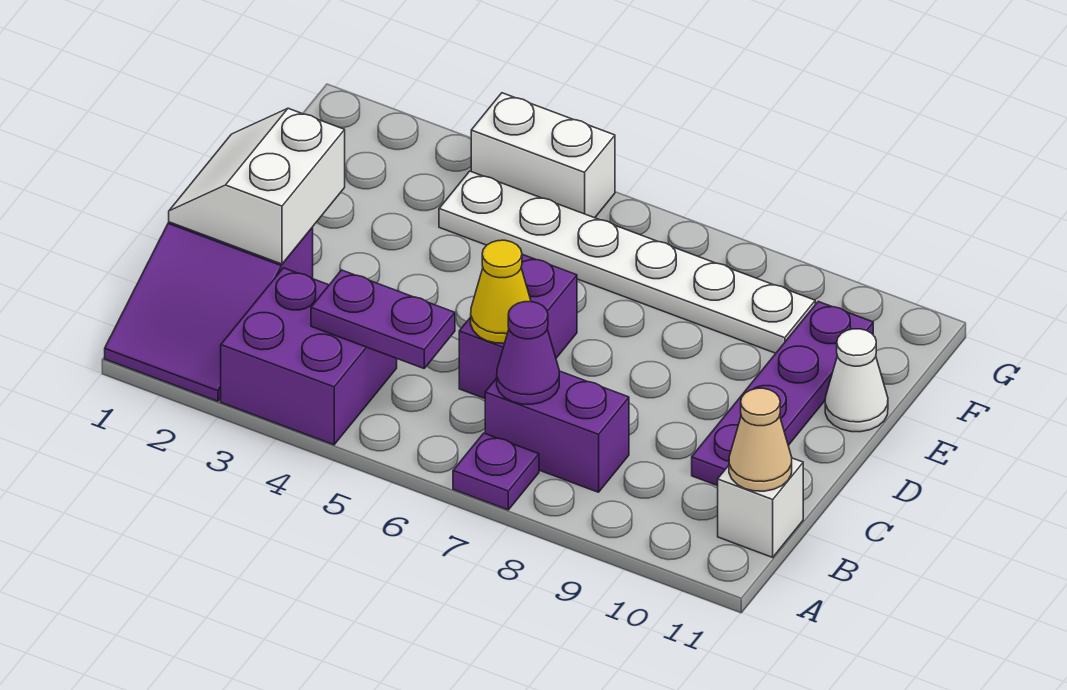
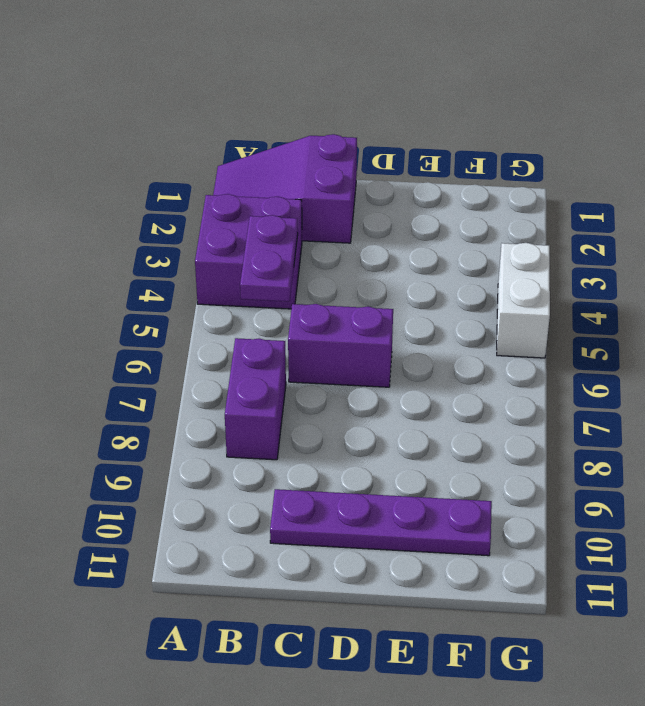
none -> purple plate A7 level 1
none -> white brick B11 level 1
none -> white cone E11 level 1

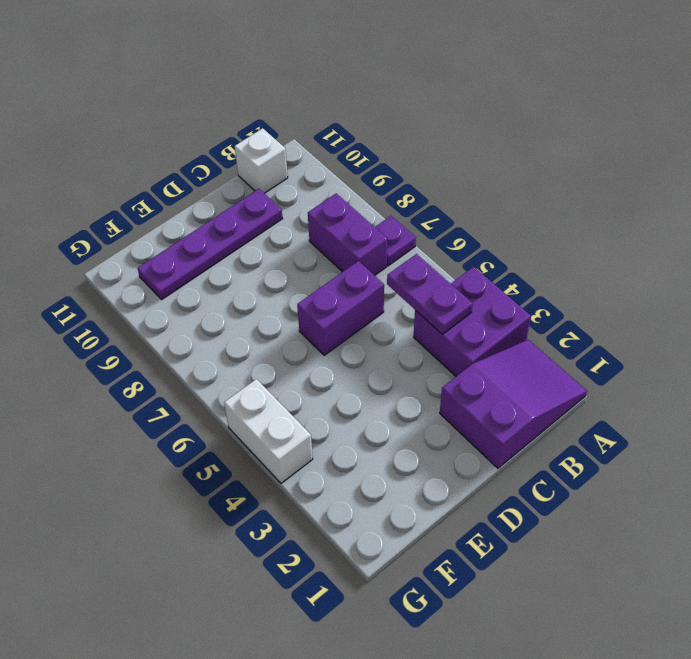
none -> white cone E11 level 1
none -> white plate F4:F9 level 1
none -> purple cone B7 level 2

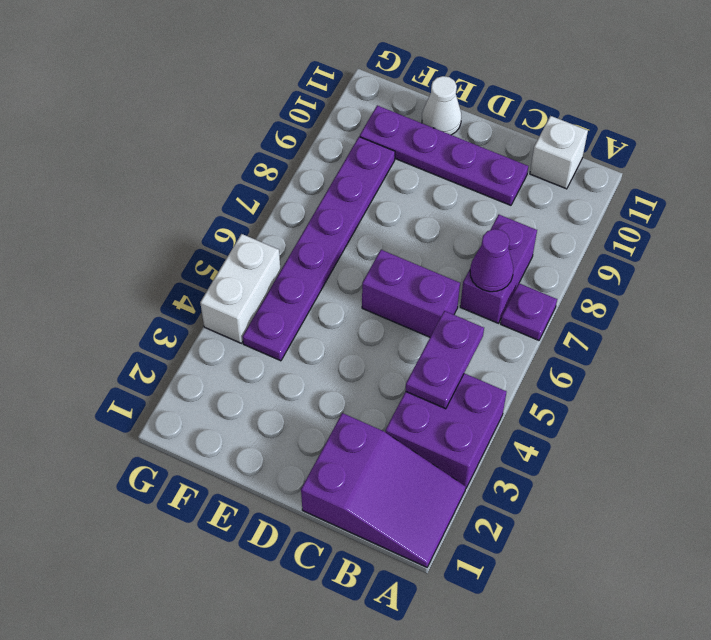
purple plate F4:F9 level 1 -> white plate F4:F9 level 1
none -> tan cone B11 level 2
none -> white slope C1:D2 level 2 top 2
none -> yellow cone C6 level 2

